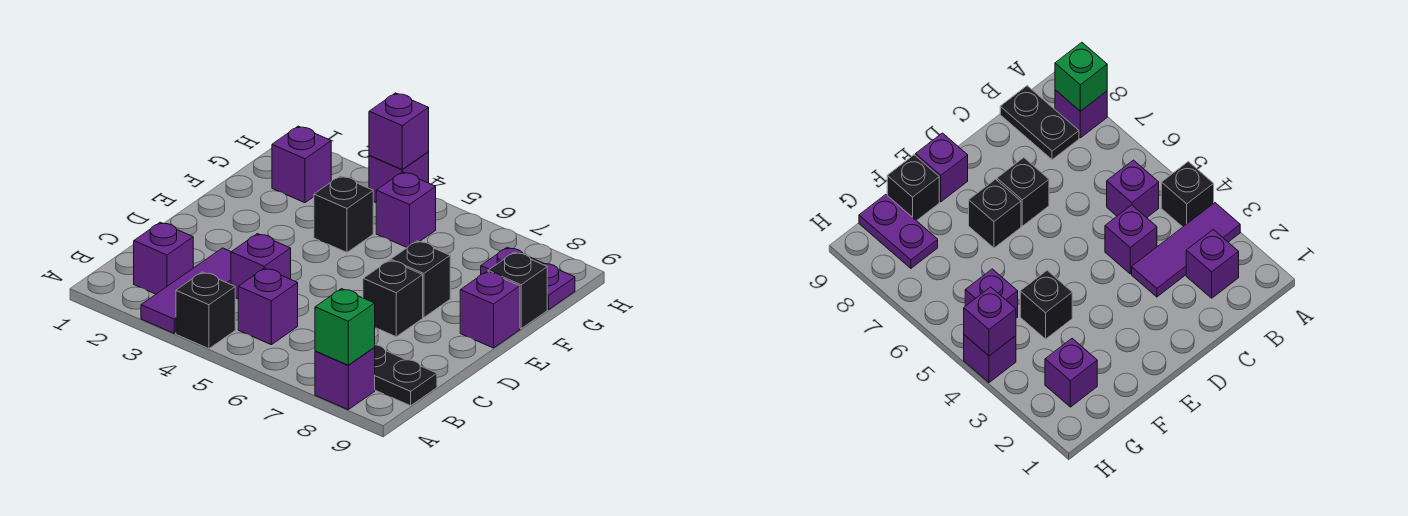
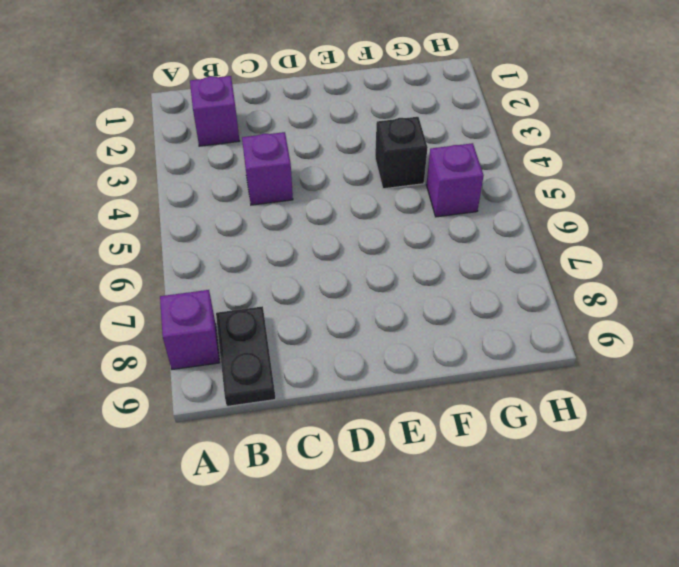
none -> purple tile A3:C3 level 1
none -> black brick A4 level 1
none -> purple brick B5 level 1

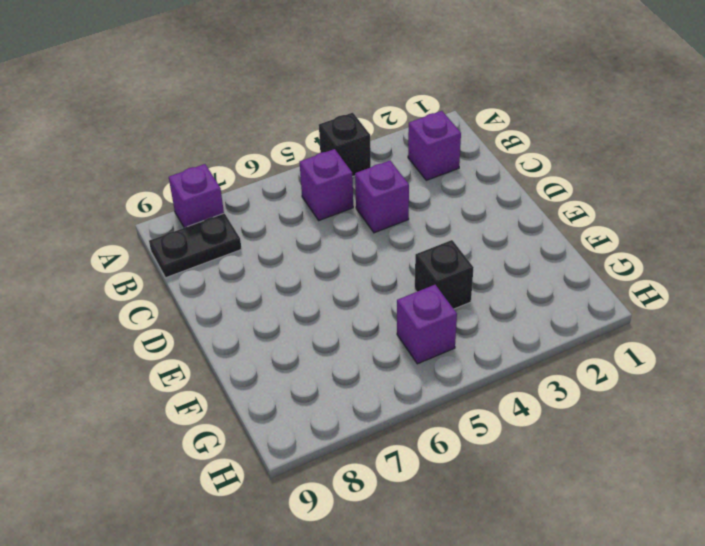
none -> purple tile A3:C3 level 1
none -> black brick D7 level 1
none -> black brick E7 level 1

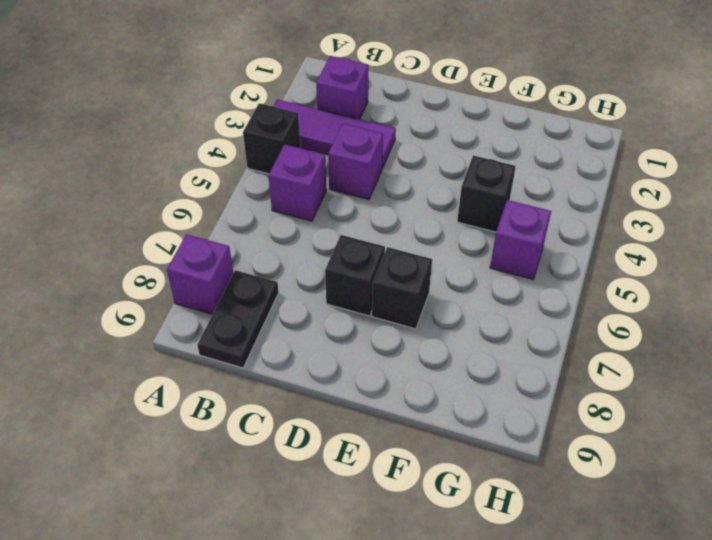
none -> purple brick E9 level 1
none -> black brick F9 level 1
none -> purple brick G2 level 1

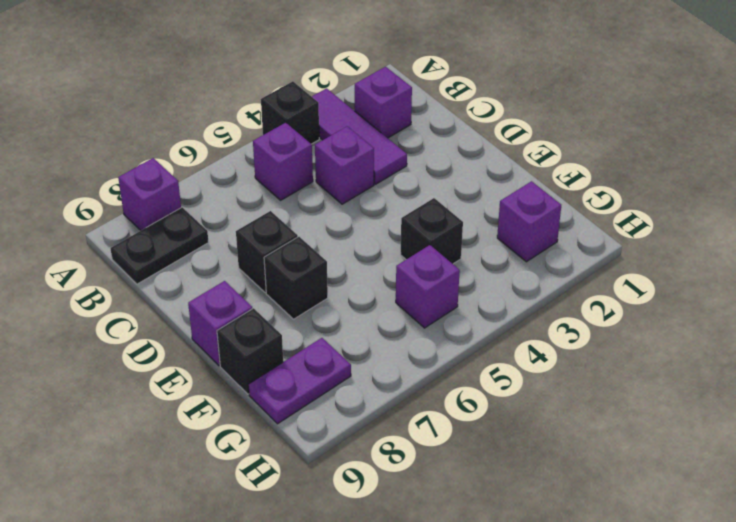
none -> purple brick H4 level 1
none -> green brick A8 level 2
none -> purple brick H4 level 2

